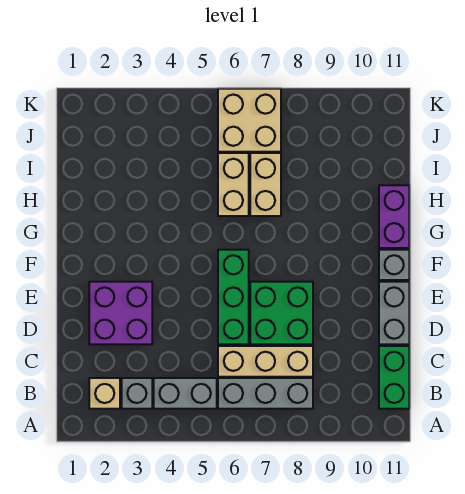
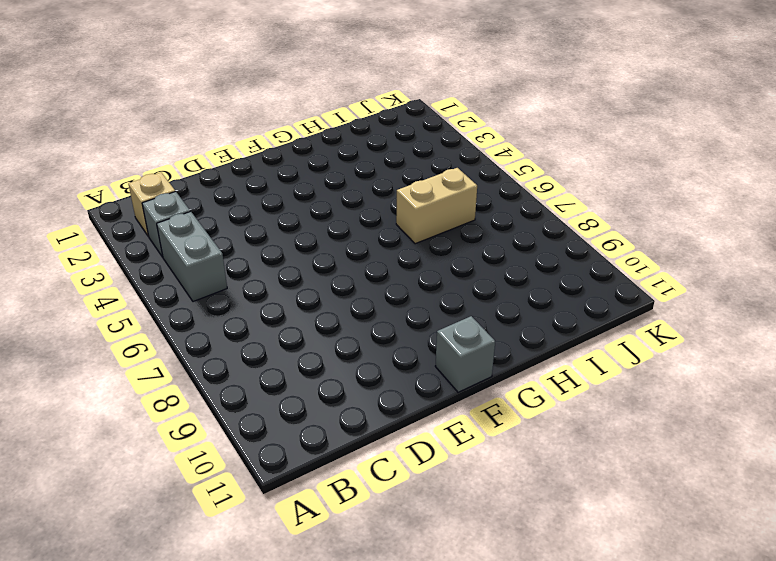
none -> grey brick B6:B8 level 1
none -> green brick B11:C11 level 1
none -> tan brick C6:C8 level 1

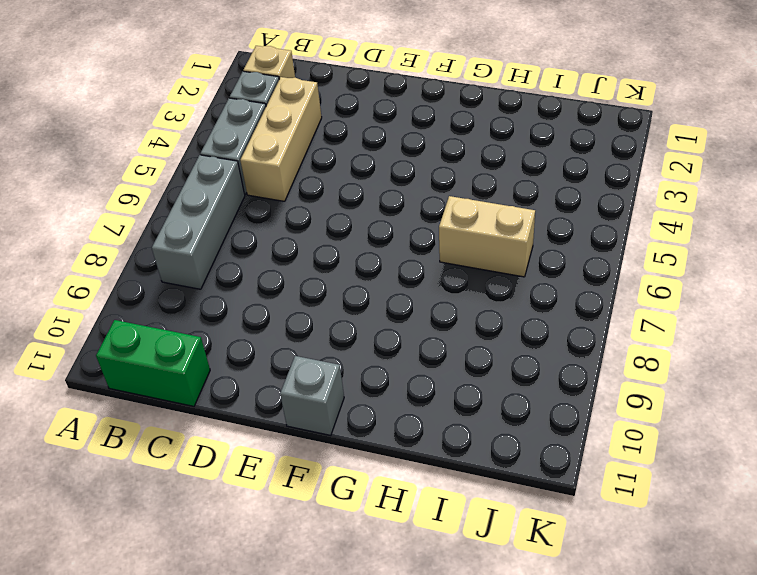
tan brick C3:C5 level 1 -> tan brick C6:C8 level 1
none -> purple brick D2:E3 level 1
none -> green brick D6:F6 level 1
none -> green brick D7:E8 level 1

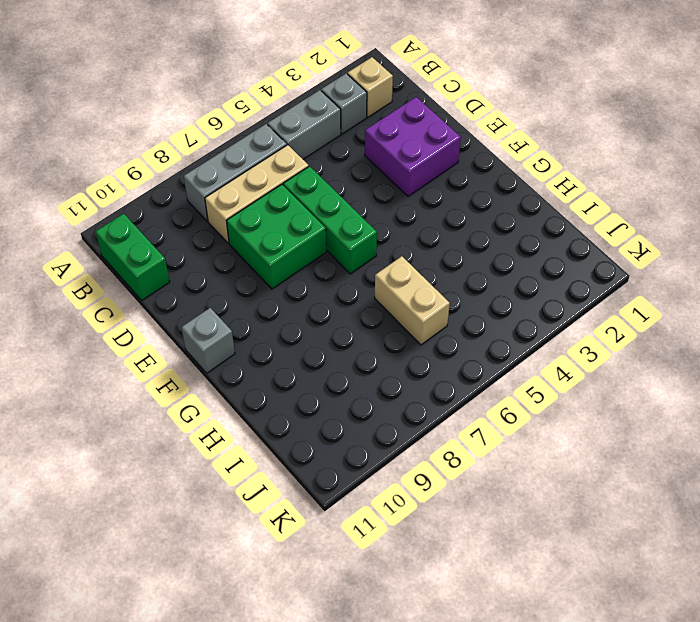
none -> grey brick D11:E11 level 1
none -> purple brick G11:H11 level 1
none -> tan brick H7:I7 level 1

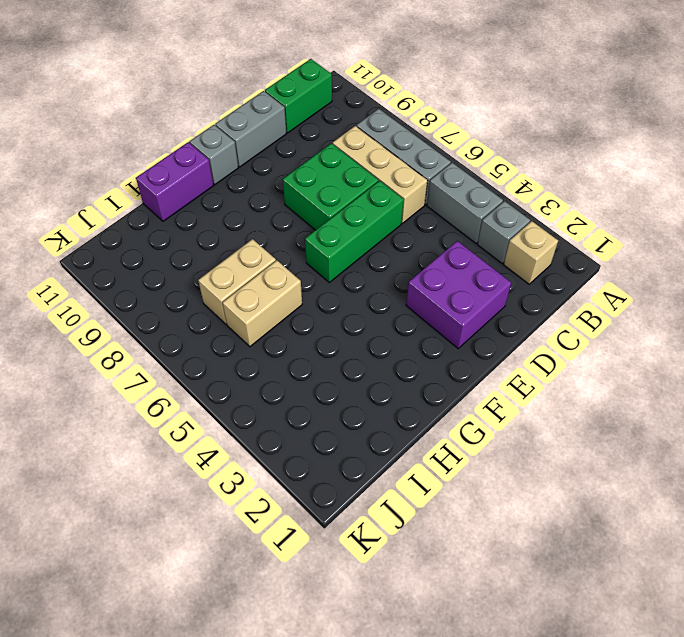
none -> tan brick J6:K7 level 1

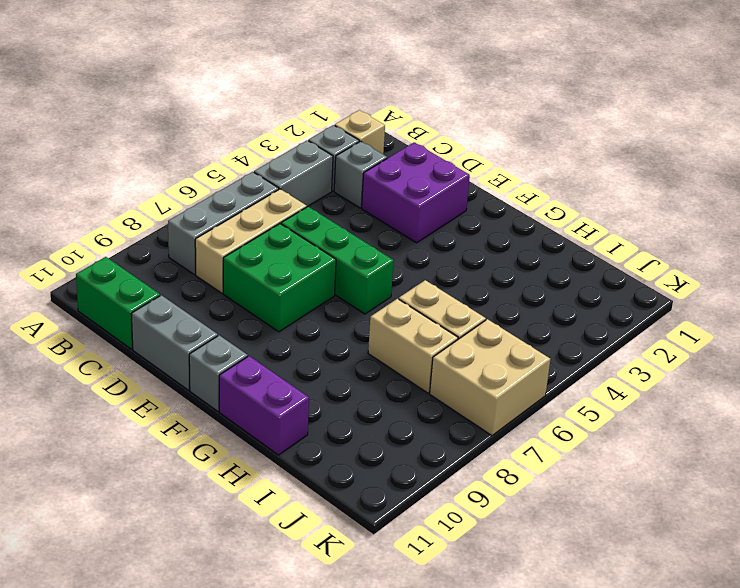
grey brick C3 level 1 -> none

